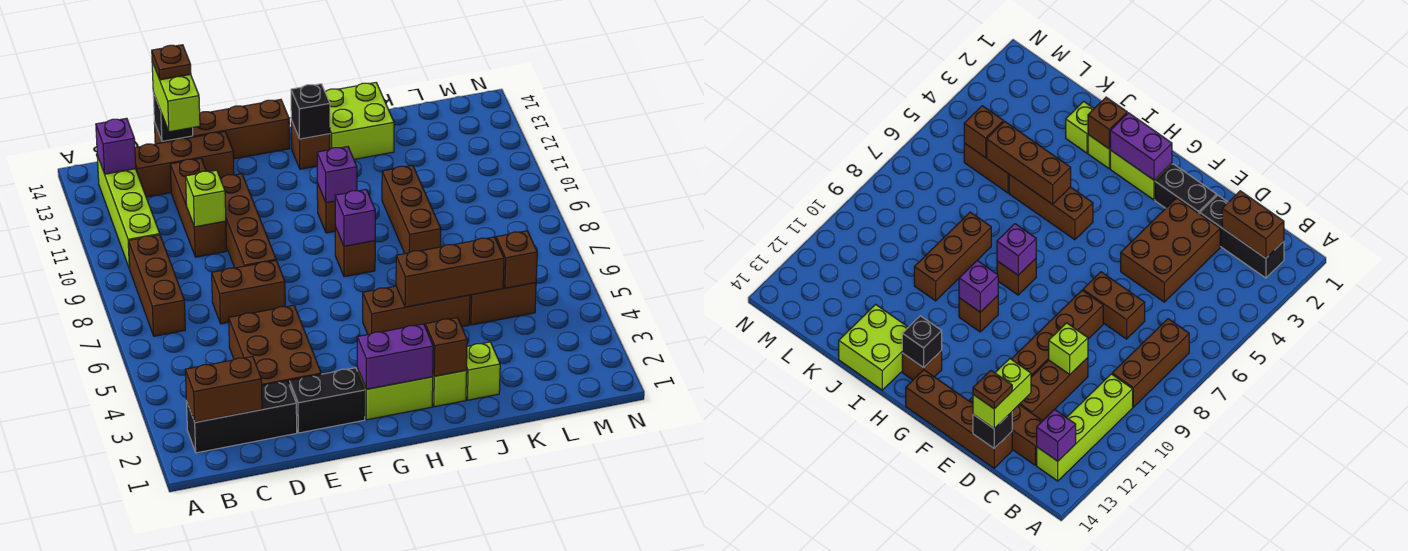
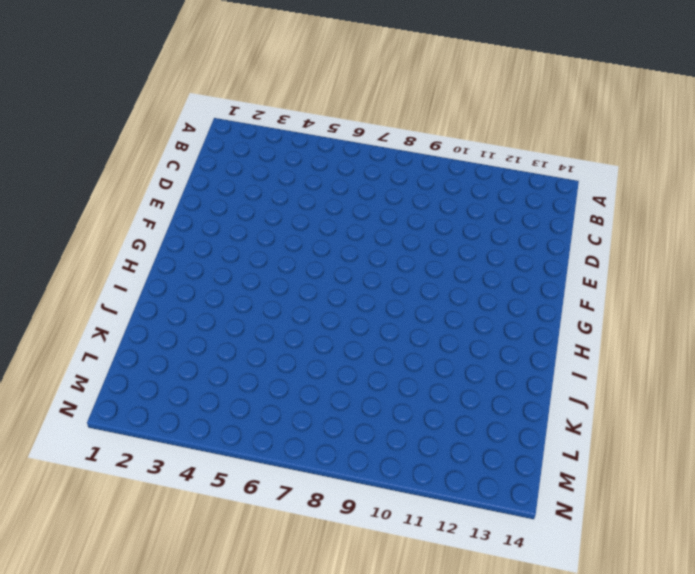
none -> black brick B2:D2 level 1
none -> brown brick B7:B9 level 1
none -> lime brick B10:B13 level 1
none -> brown brick C13:E13 level 1

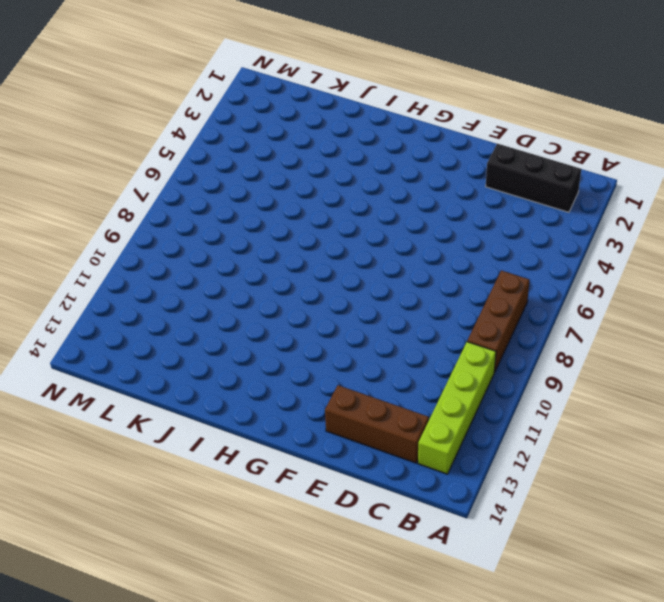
none -> brown brick D3:E5 level 1
none -> brown brick D7:E7 level 1
none -> brown brick D10:D12 level 1
none -> brown brick D14:G14 level 1

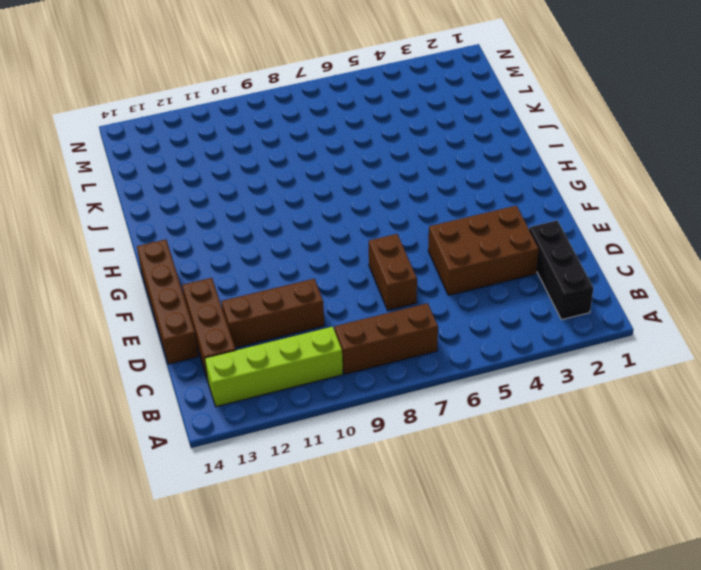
none -> black brick E2:F2 level 1
none -> brown brick E8:E11 level 1
none -> lime brick G2:H2 level 1
none -> brown brick H5:J5 level 1

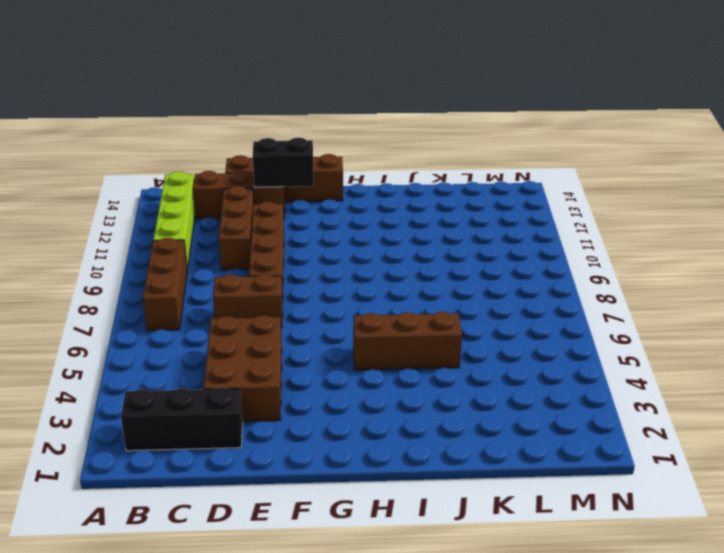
black brick E13:F13 level 2 -> black brick E2:F2 level 1
none -> lime brick G2:H2 level 1
none -> brown brick H8 level 1
none -> brown brick H10 level 1
none -> brown brick H13 level 1

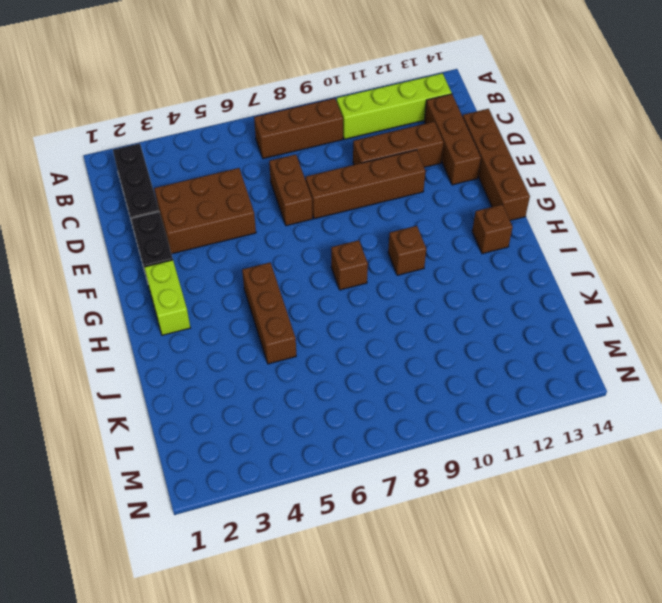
none -> lime brick I2 level 1
none -> lime brick I13:J14 level 1
none -> lime brick J2 level 1
none -> brown brick J8:J10 level 1

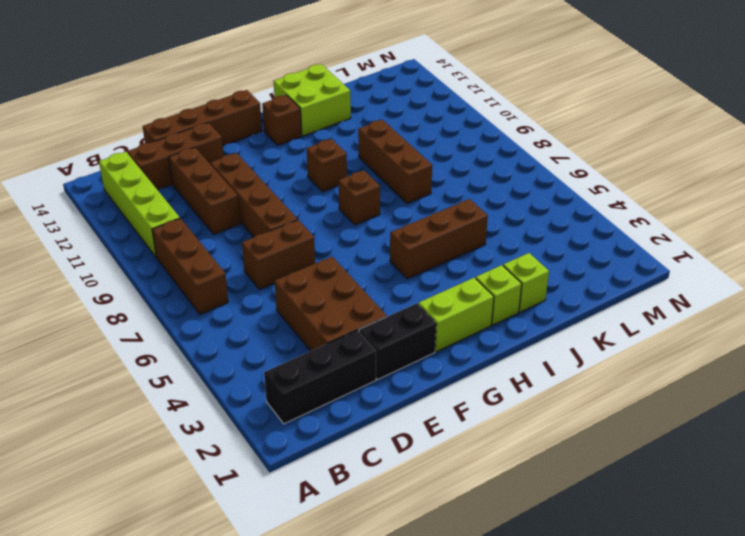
none -> brown brick K5:L5 level 1
none -> brown brick B2:C2 level 2
none -> purple brick B13 level 2
none -> lime brick D10 level 2

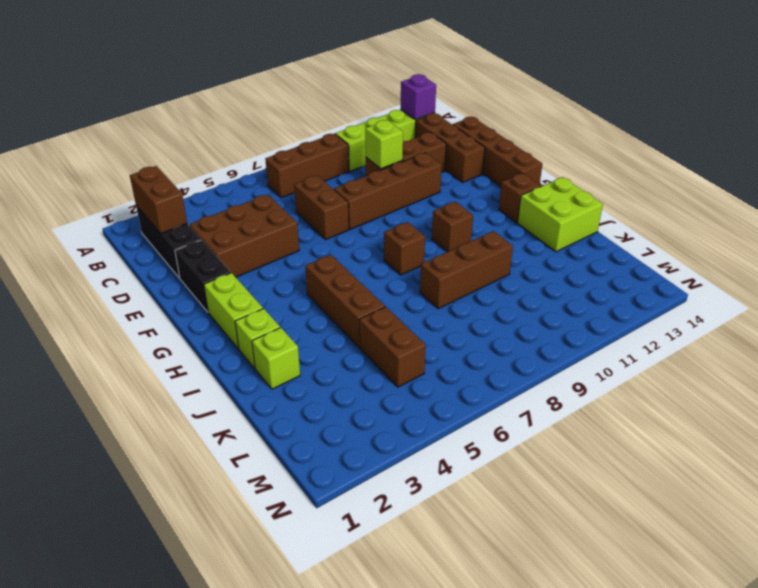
none -> black brick D14 level 2
none -> purple brick G2:H2 level 2
none -> purple brick H8 level 2
none -> purple brick H10 level 2

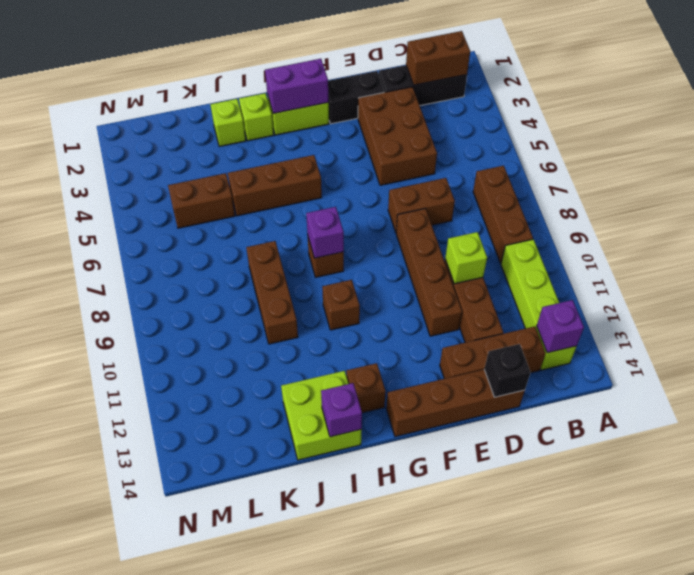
purple brick I14 level 2 -> purple brick H10 level 2
none -> black brick H13 level 2
none -> brown brick I2 level 2
none -> brown brick I5:K5 level 2
none -> brown brick L5 level 2

